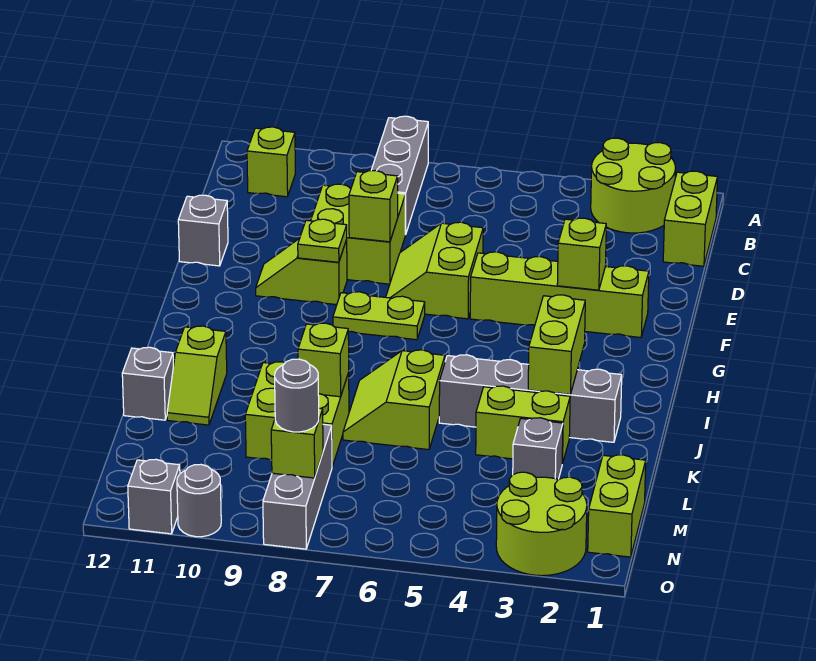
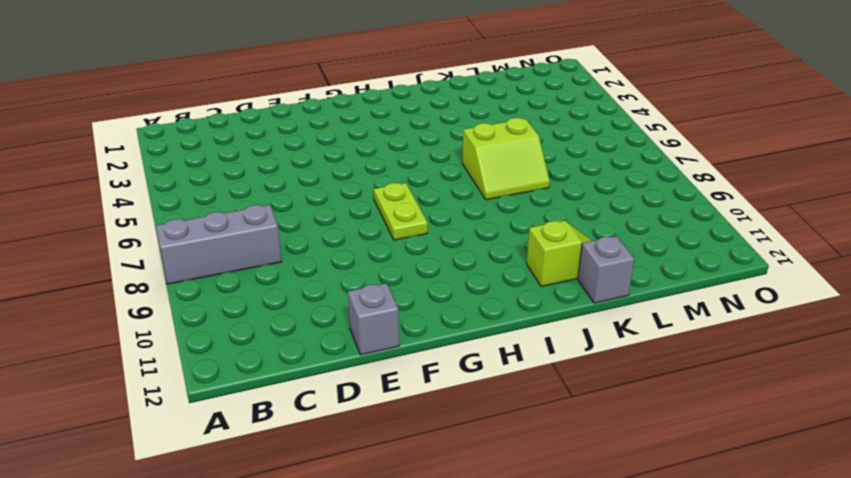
none -> lime round brick A2:B3 level 1
none -> lime brick B1:C1 level 1
none -> lime brick B11 level 1

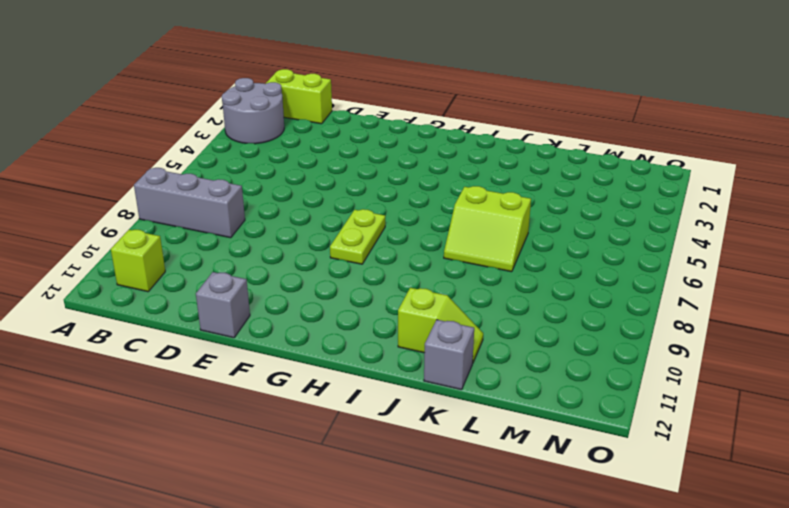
grey round brick A2:B3 level 1 -> lime round brick A2:B3 level 1
none -> lime brick D8:E9 level 1
none -> lime slope E6:F7 level 1 top 6
none -> lime brick F2:F5 level 1

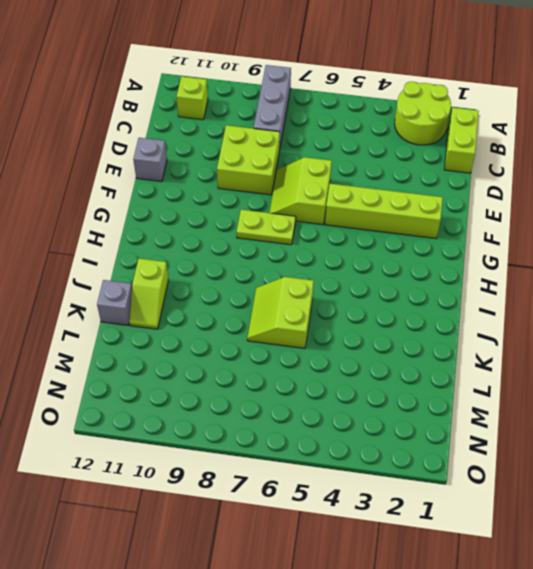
none -> lime slope F9:F10 level 1 top 9
none -> grey brick J2:J5 level 1
none -> lime brick K3:K4 level 1

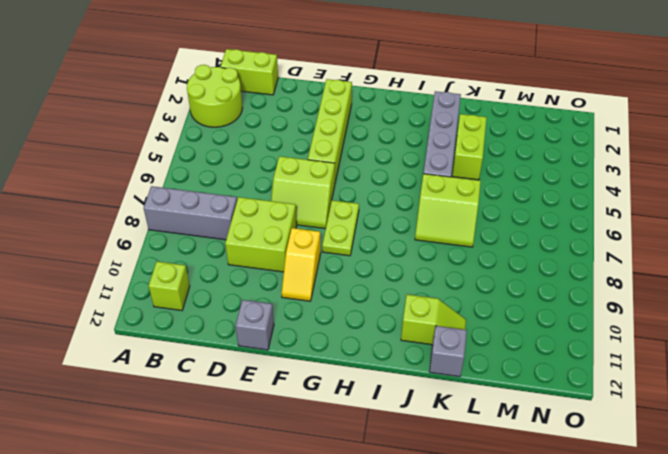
yellow slope F9:F10 level 1 top 9 -> lime slope F9:F10 level 1 top 9
none -> lime brick K8:L9 level 1
none -> grey brick L3 level 1
none -> lime brick M1:N1 level 1

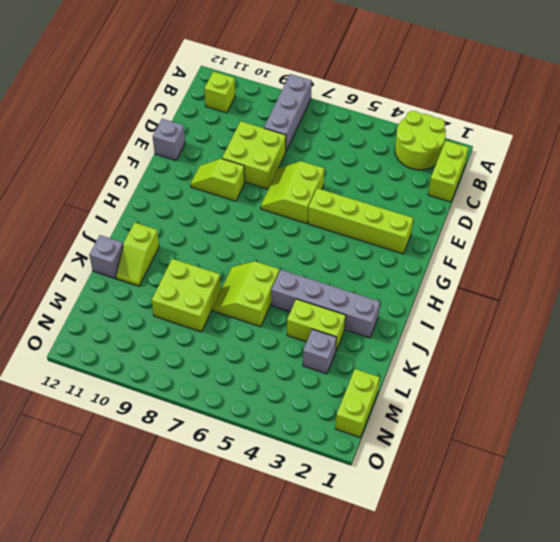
none -> lime plate G7:G8 level 1
none -> grey brick M8:O8 level 1
none -> lime round brick N2:O3 level 1

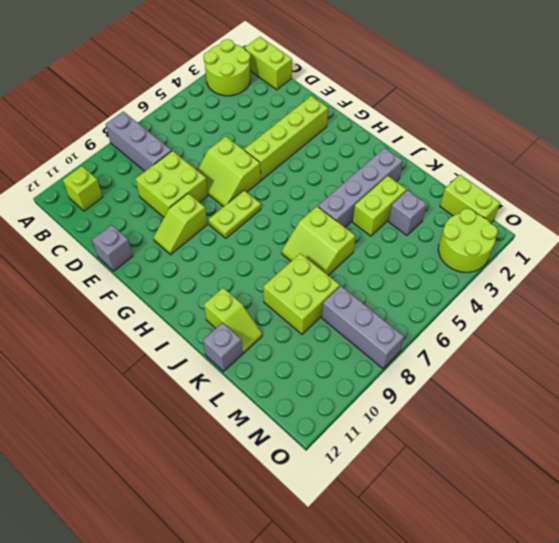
none -> grey round brick O10 level 1
none -> grey brick O11 level 1
none -> lime brick E8 level 2

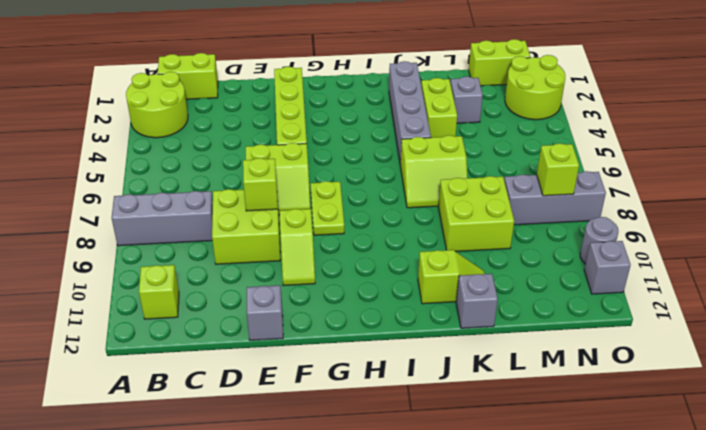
none -> lime brick F3 level 2
none -> lime plate F9 level 2
none -> lime brick I3:J3 level 2

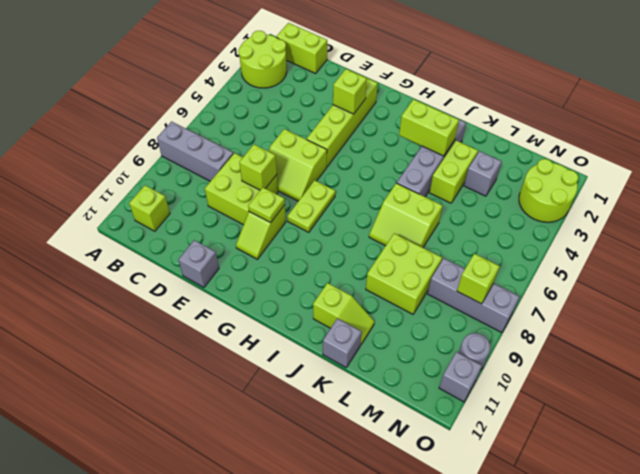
none -> lime brick M1:N1 level 1
none -> lime brick K8 level 2
none -> grey round brick N8 level 3

